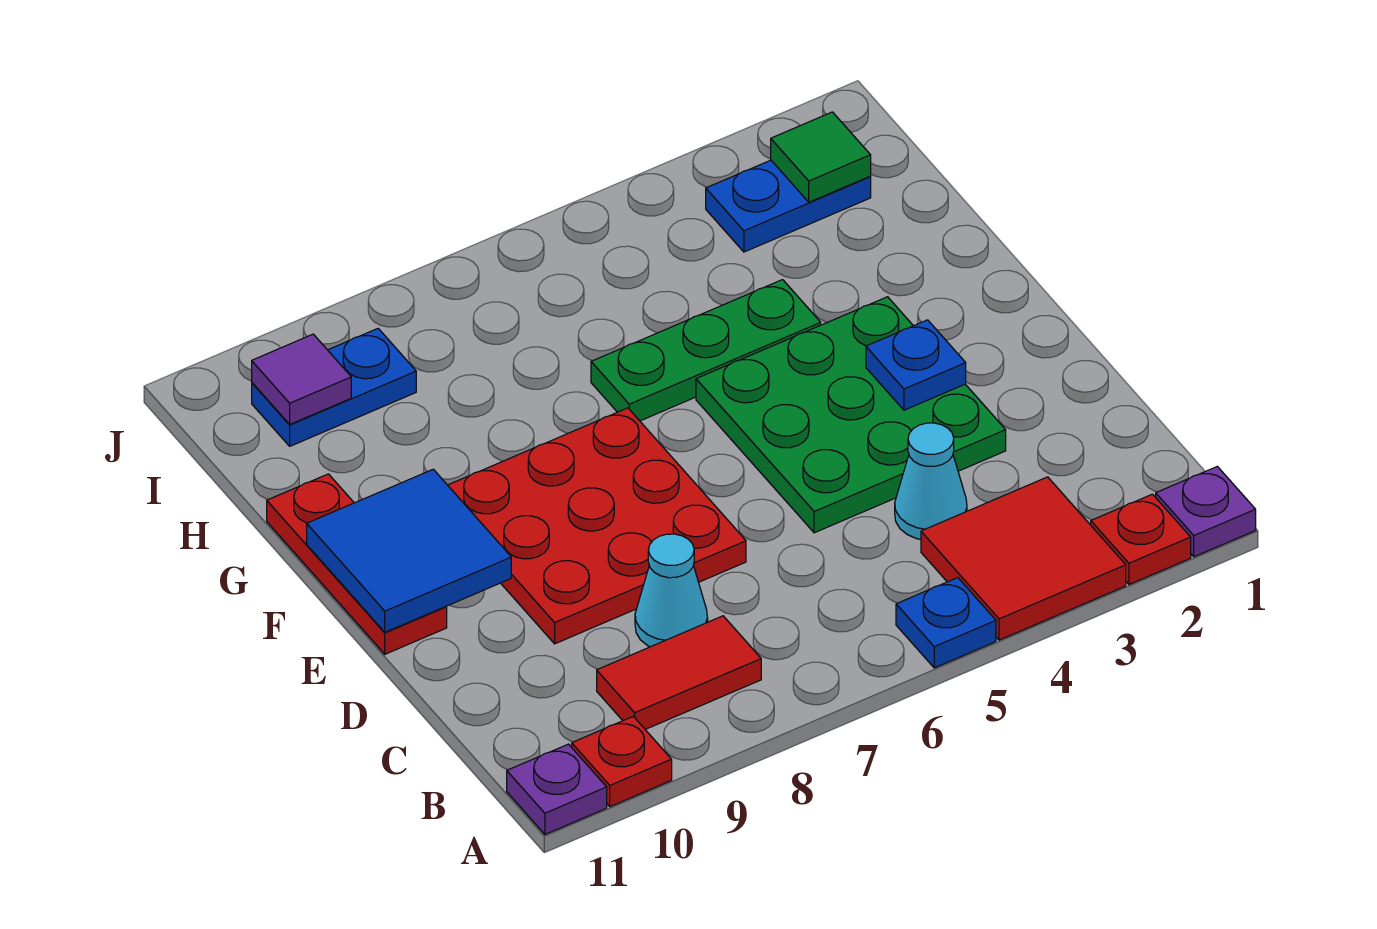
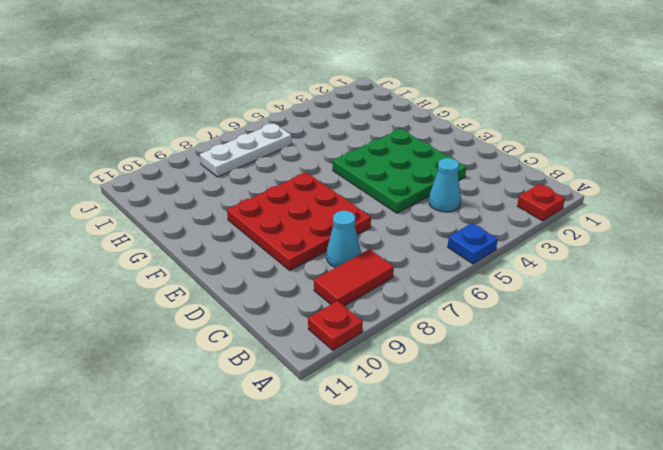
white plate I6:I8 level 1 -> none
none -> purple plate A1 level 1
none -> red tile A3:B4 level 1
none -> purple plate A11 level 1

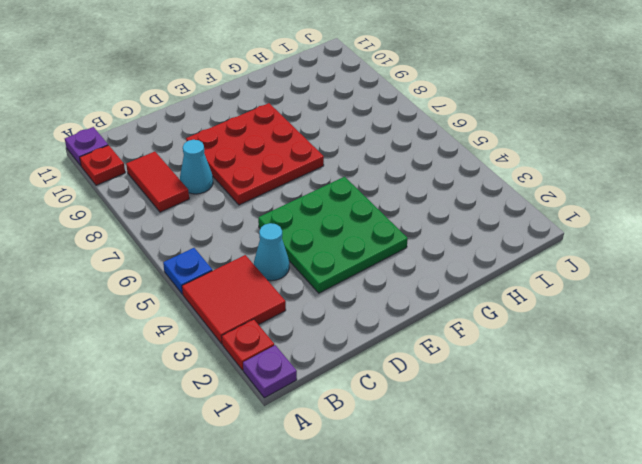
none -> red plate E11:G11 level 1
none -> green plate G4:G6 level 1
none -> blue plate I2:I3 level 1

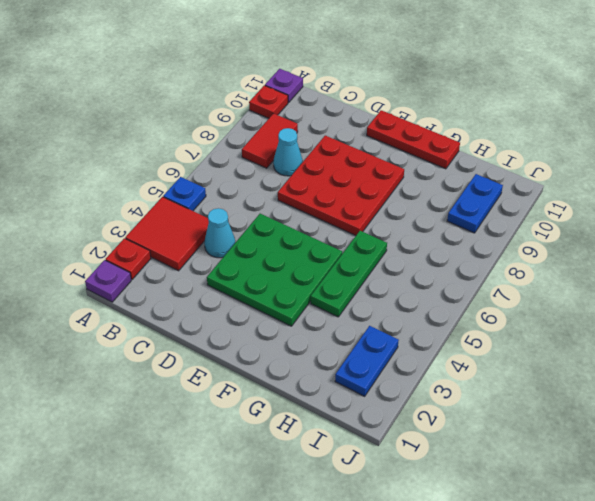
none -> blue plate E3 level 2
none -> blue tile E10:F11 level 2
none -> green tile I2 level 2

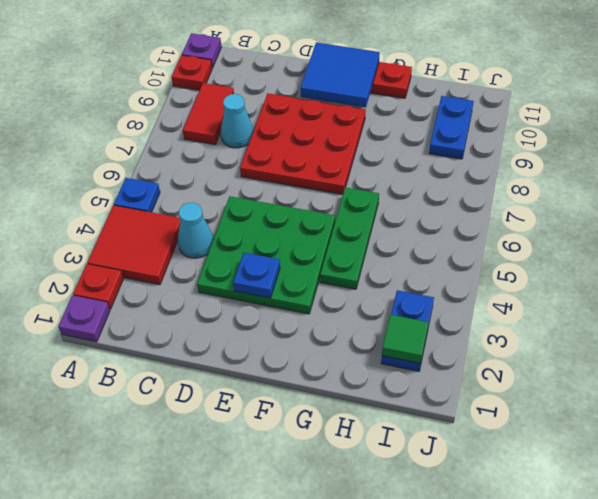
none -> purple tile I10 level 2

